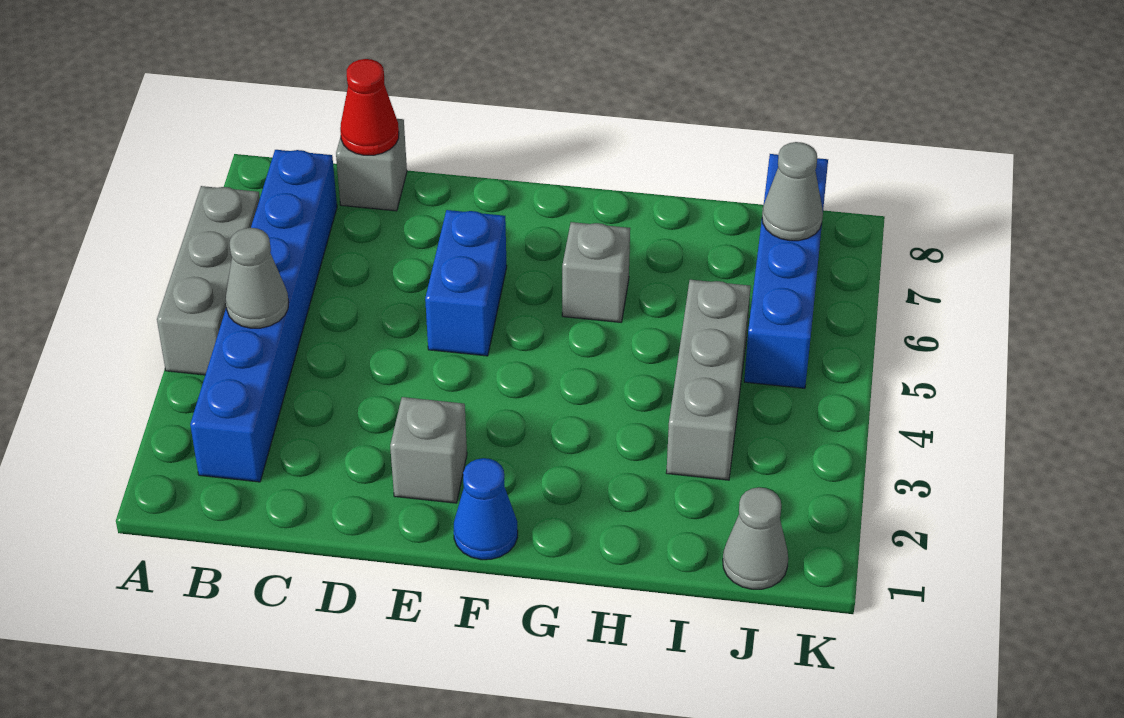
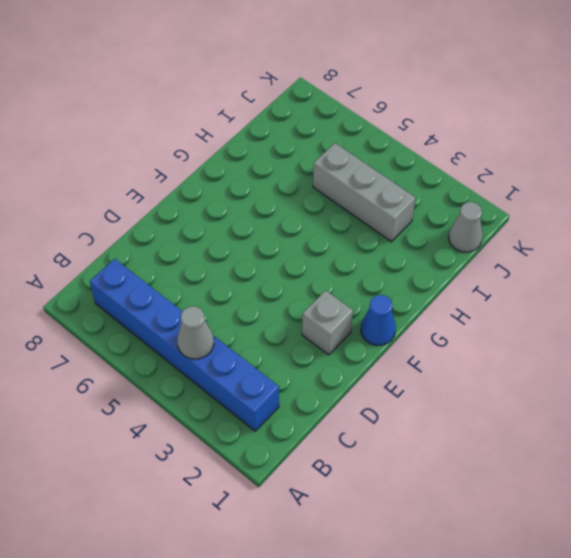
none -> grey brick A4:A6 level 1
none -> grey brick C8 level 1
none -> blue brick E5:E6 level 1

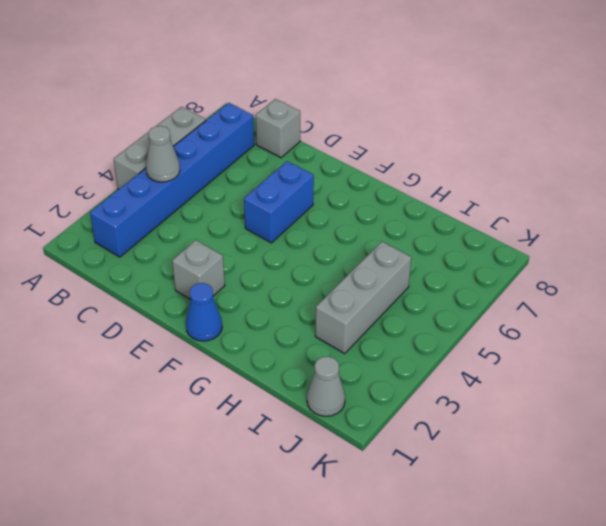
none -> grey brick G6 level 1
none -> blue brick J5:J8 level 1
none -> red cone C8 level 2

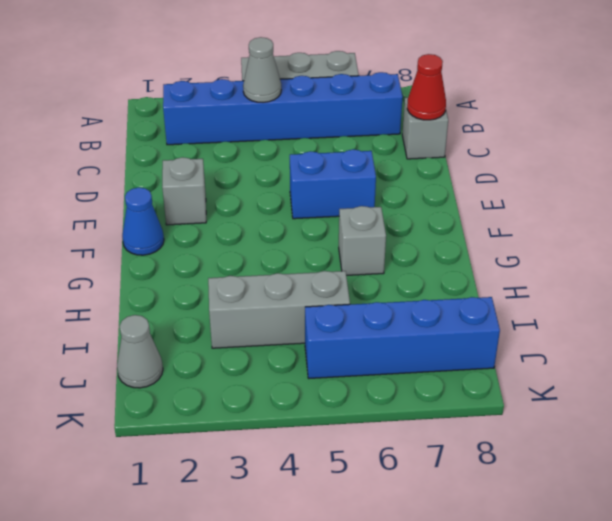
none -> grey cone J7 level 2

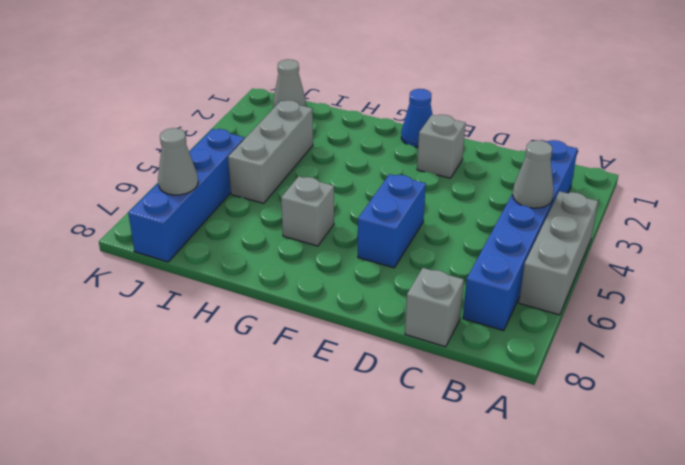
none -> red cone C8 level 2

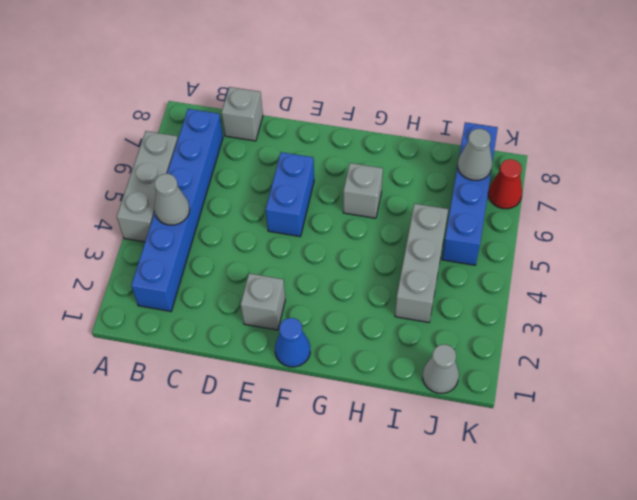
red cone K7 level 1 -> red cone C8 level 2

